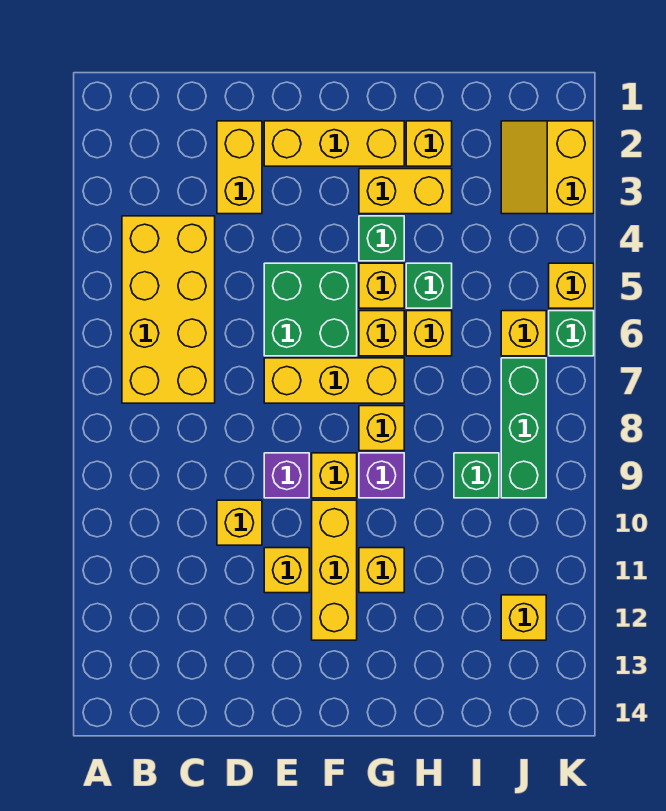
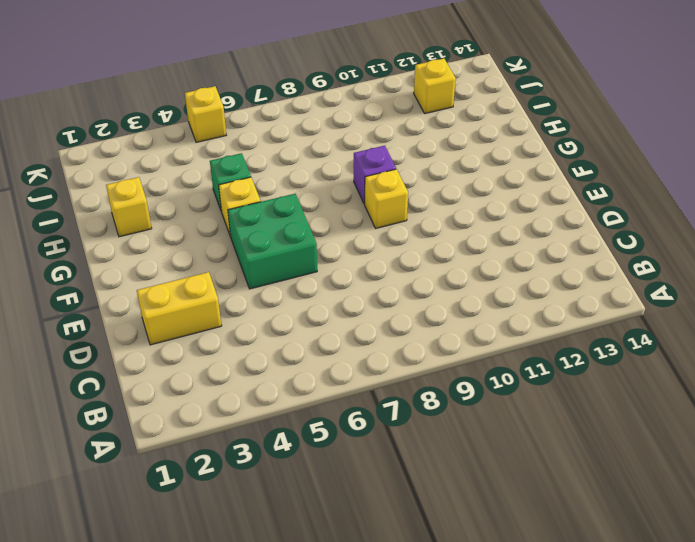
none -> yellow brick B4:C7 level 1
none -> yellow brick D10 level 1
none -> yellow brick E2:G2 level 1

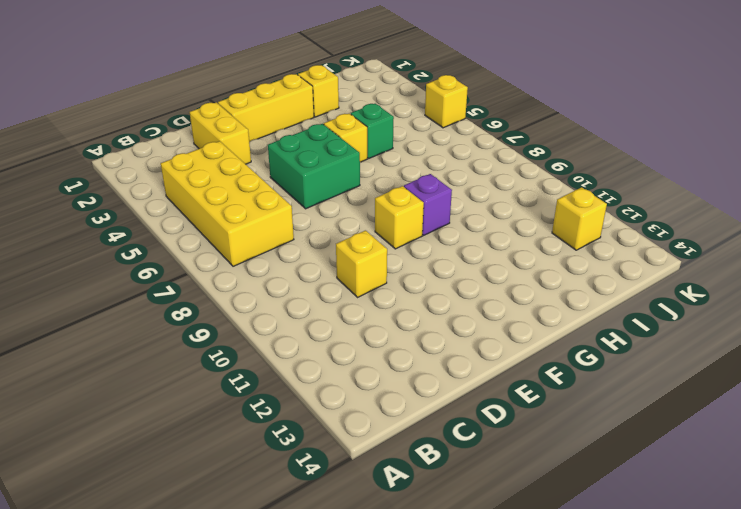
none -> yellow brick E7:G7 level 1
none -> purple brick E9 level 1
none -> yellow brick E11 level 1

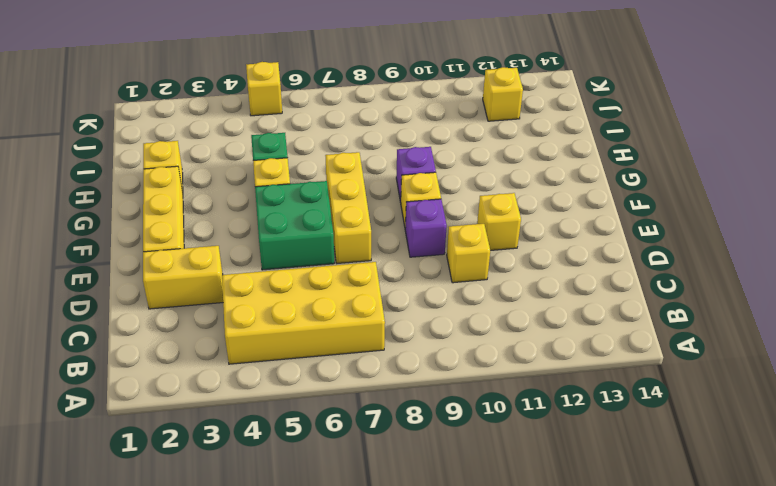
none -> yellow brick F10:F12 level 1
none -> yellow brick G3:H3 level 1
none -> green brick G4 level 1

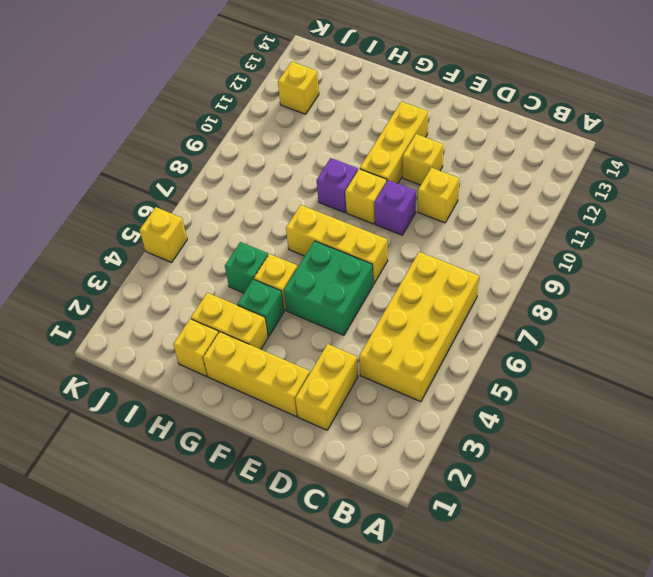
none -> yellow brick G6 level 1
none -> yellow brick G8 level 1
none -> yellow brick G11 level 1

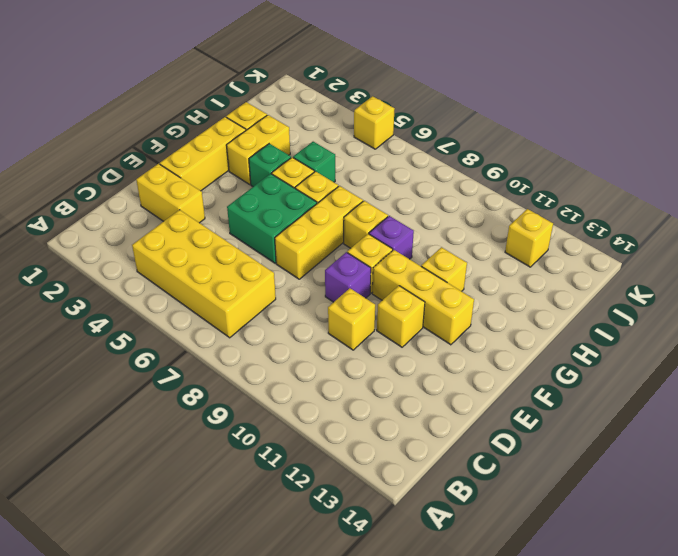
none -> yellow brick H6 level 1
none -> green brick I9 level 1
none -> yellow slope J2:K3 level 1 top K

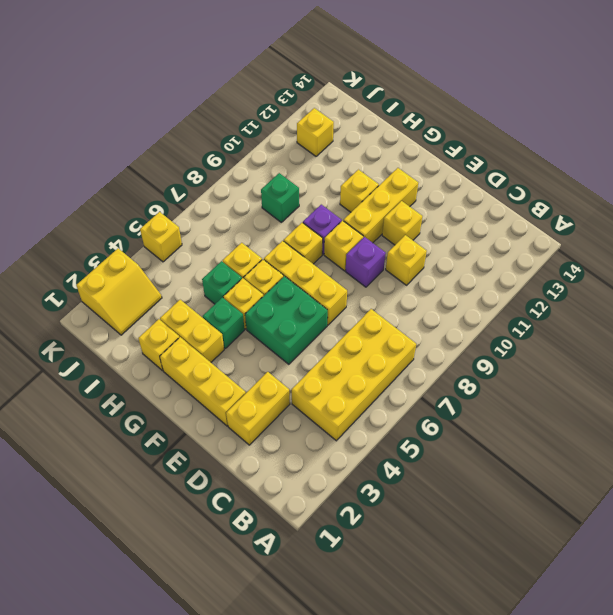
none -> yellow brick J6 level 1
none -> green brick J7:J9 level 1
none -> green brick K6 level 1

